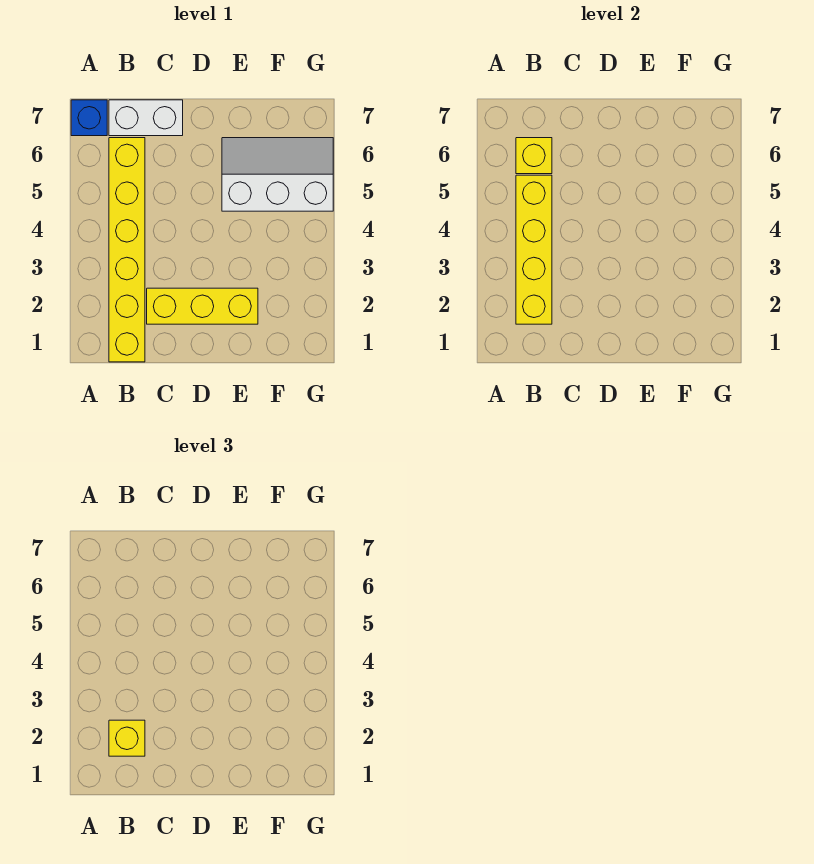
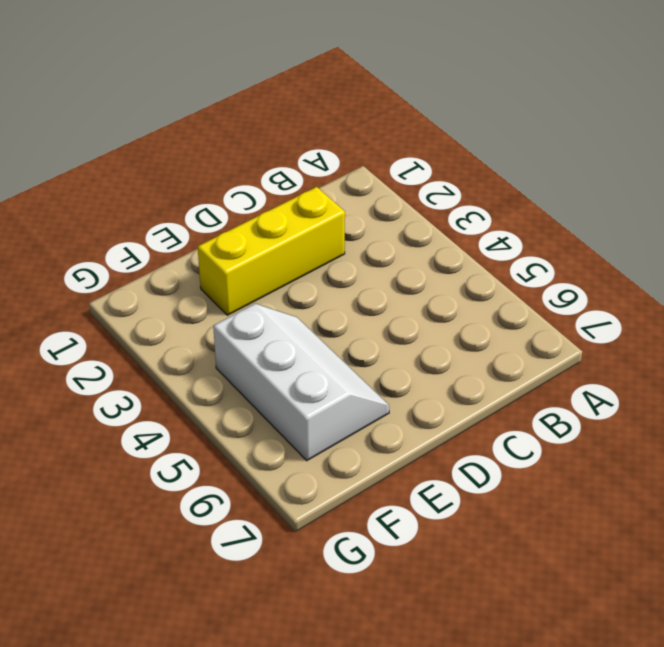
white slope E4:F6 level 1 top F -> white slope E5:G6 level 1 top 5
none -> blue brick A7 level 1
none -> yellow brick B1:B6 level 1

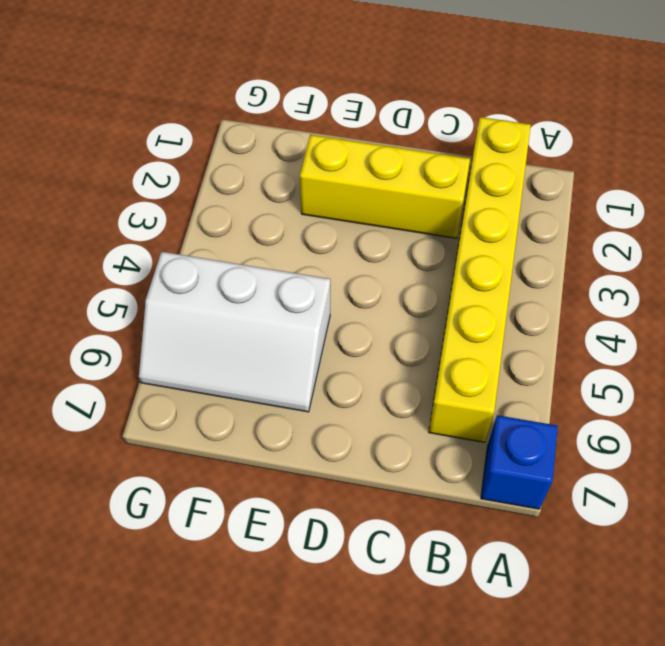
none -> white brick B7:C7 level 1
none -> yellow brick B2:B5 level 2

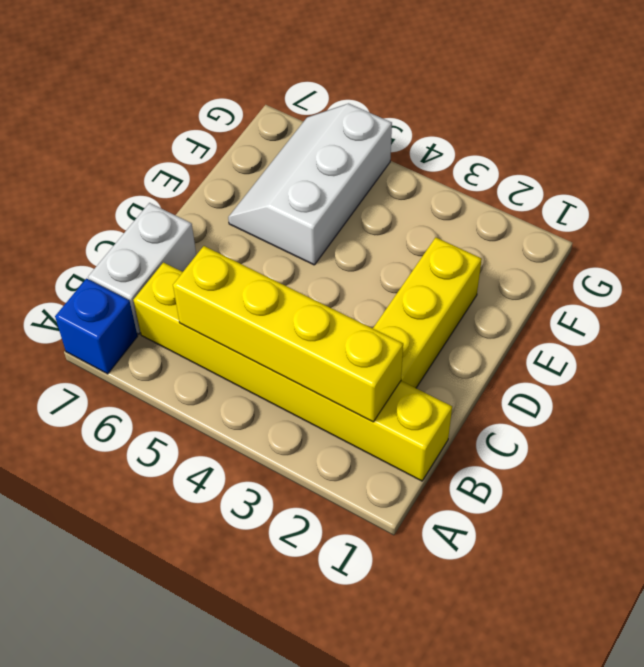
none -> yellow brick B6 level 2
none -> yellow brick B2 level 3

